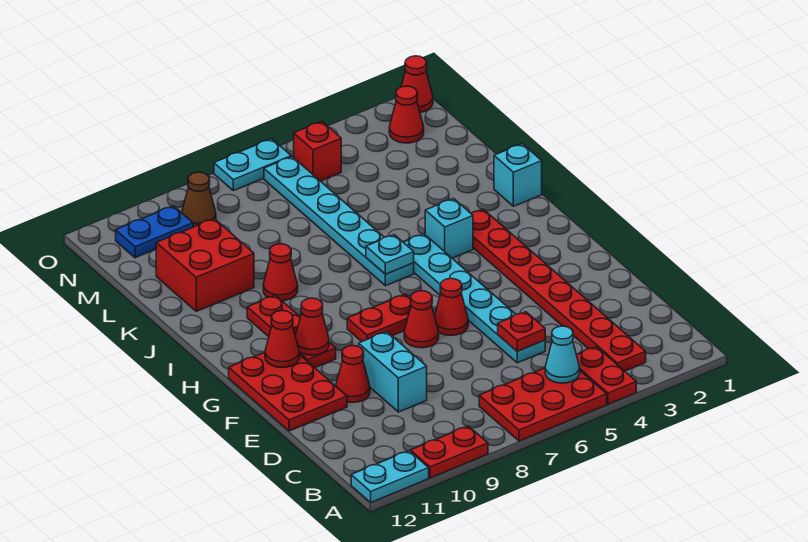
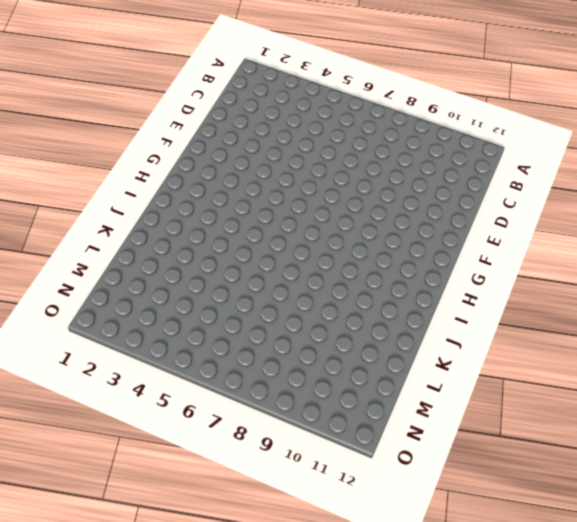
none -> red plate A4:B4 level 1
none -> red plate A5:B7 level 1
none -> red plate A9:A10 level 1

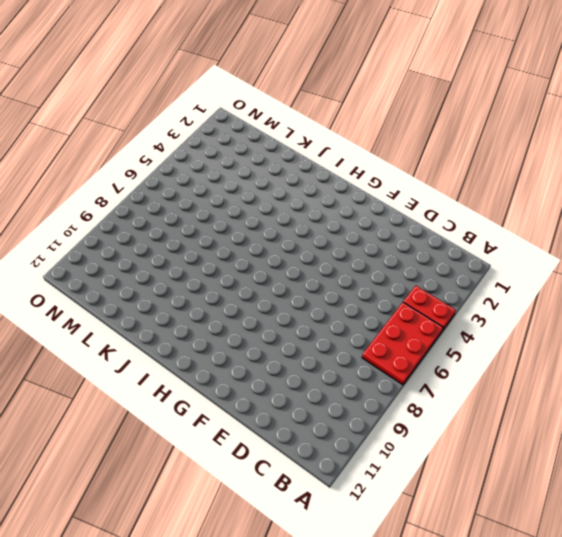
none -> red plate A9:A10 level 1
none -> cyan plate A11:A12 level 1
none -> red plate B3:I3 level 1

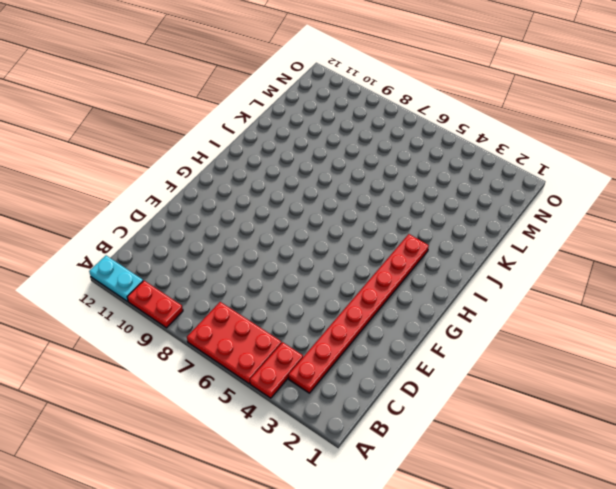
none -> cyan plate D5:I5 level 1
none -> cyan brick D9:E9 level 1
none -> red cone E10 level 1

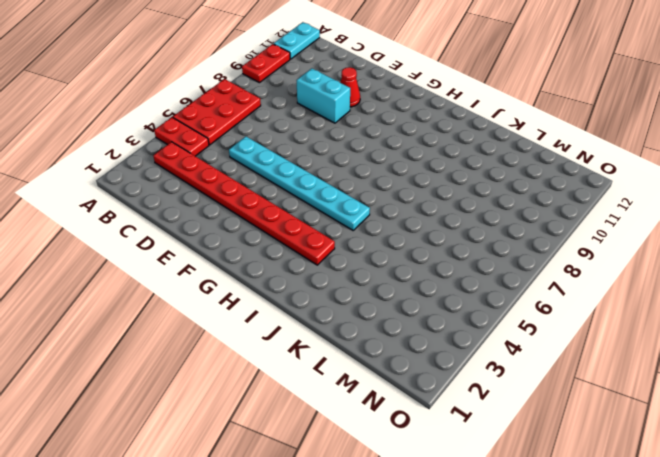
none -> red plate E11:G12 level 1
none -> red cone F6 level 1
none -> red cone F7 level 1

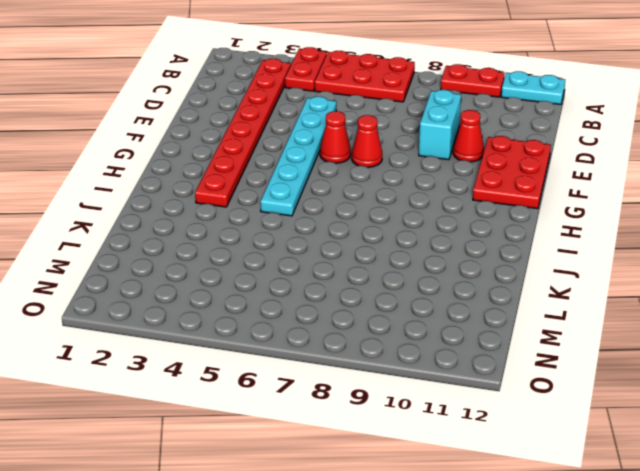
none -> red plate G7:G8 level 1
none -> red plate G10:I10 level 1
none -> cyan brick I4 level 1

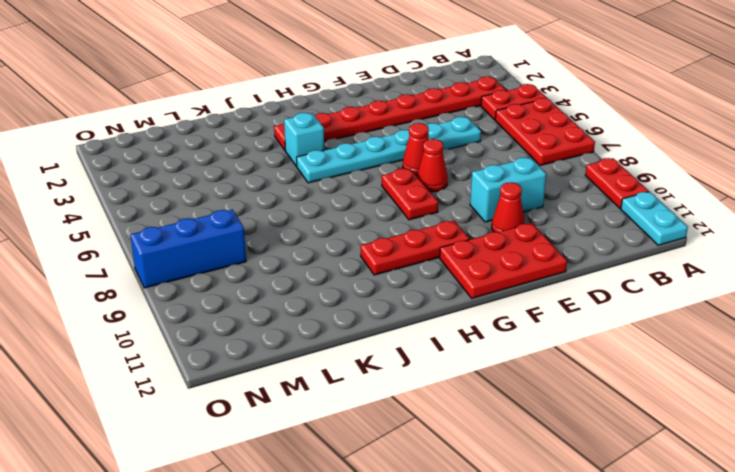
blue brick M8:O8 level 1 -> none
none -> cyan plate I6:N6 level 1
none -> cyan brick J1 level 1
none -> red cone J9 level 1

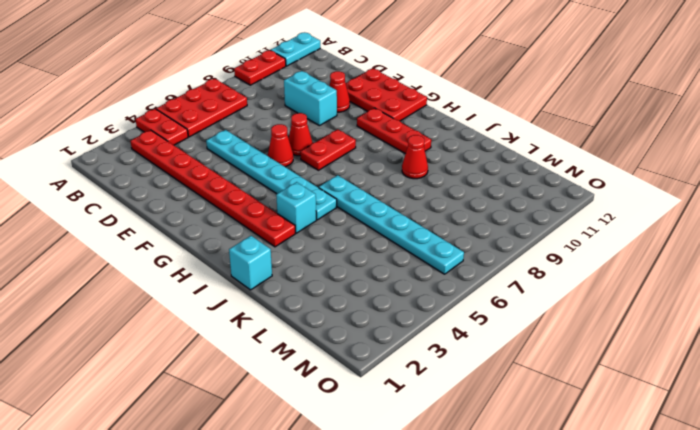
none -> red brick K10:L11 level 1
none -> red cone N2 level 1
none -> red brick N5 level 1

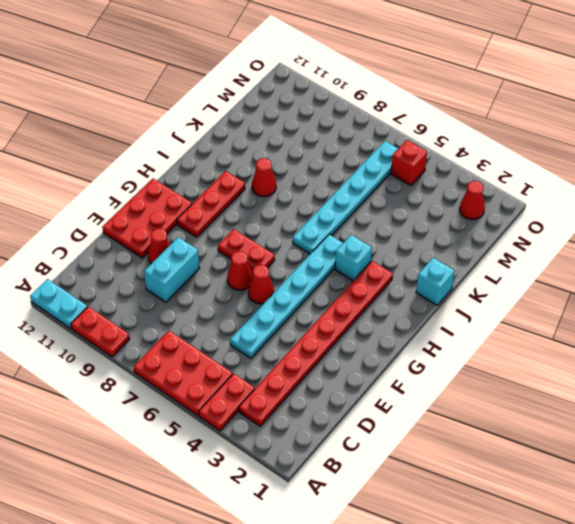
none -> red brick K10:L11 level 1
none -> brown cone N9 level 1
none -> blue plate N10:N11 level 1

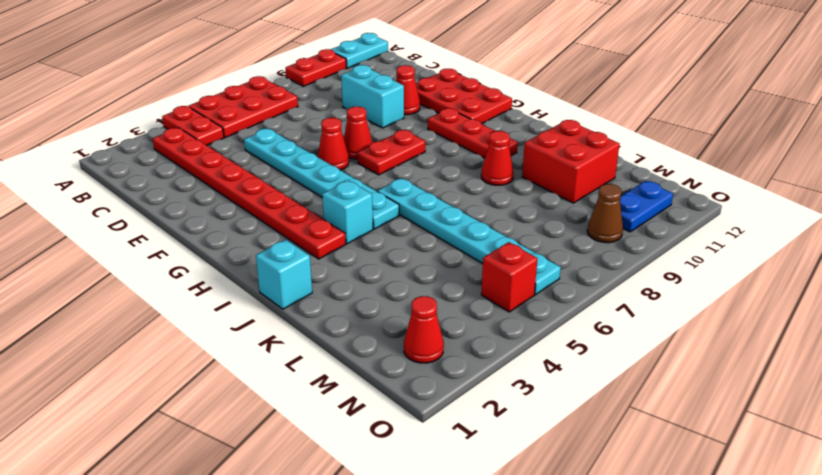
none -> red cone O1 level 1
none -> cyan plate O6:O7 level 1
none -> cyan cone B5 level 2

